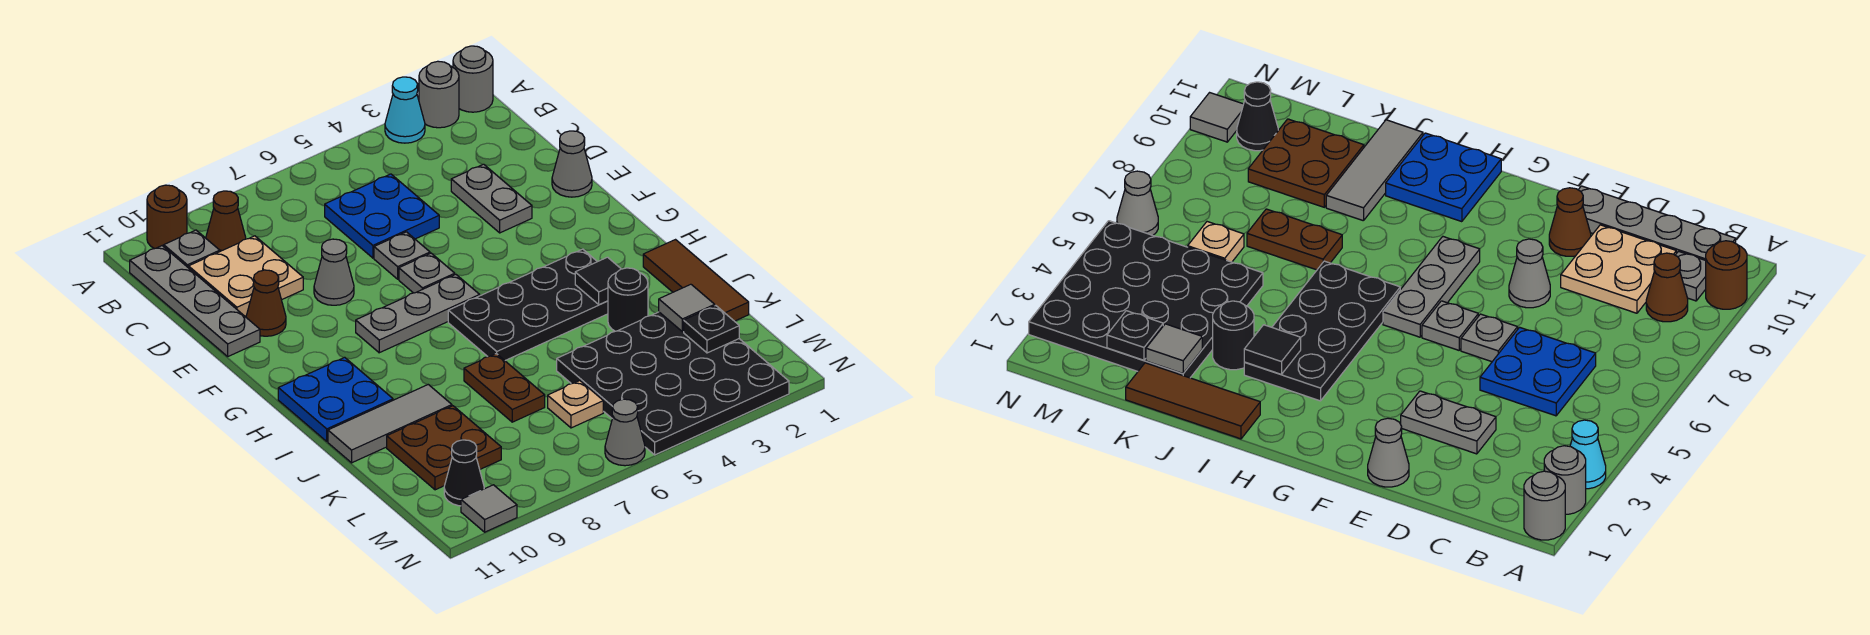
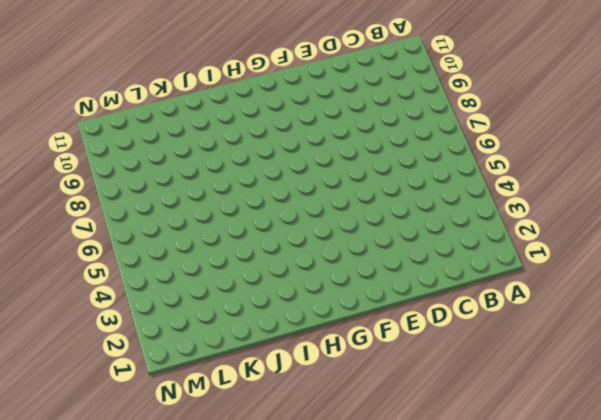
none -> grey round brick A1 level 1
none -> grey round brick A2 level 1
none -> cyan cone A3 level 1
none -> brown round brick A10 level 1

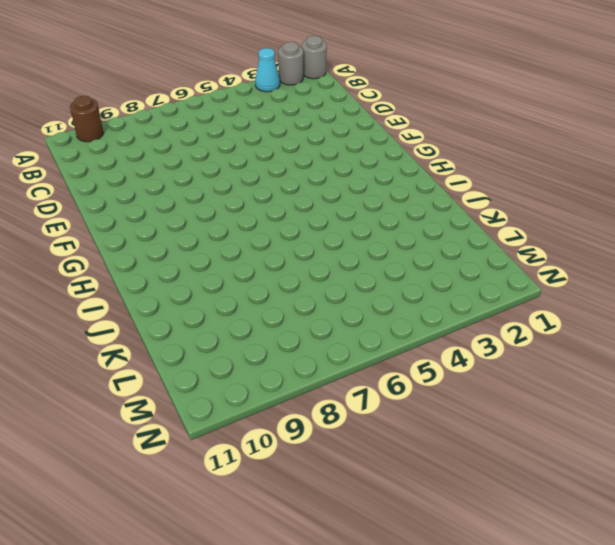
none -> brown cone B9 level 1
none -> grey plate B10 level 1
none -> grey plate B11:E11 level 1
none -> blue plate C5:D6 level 1

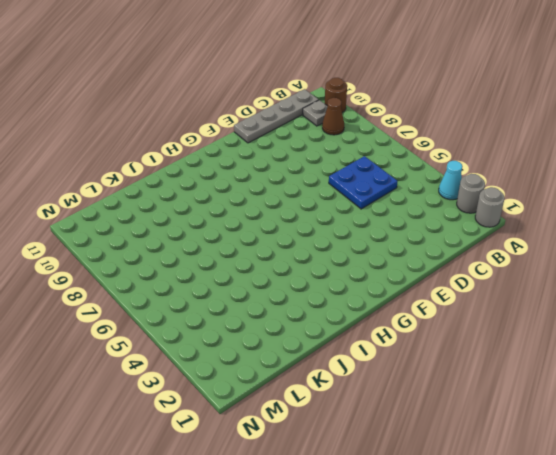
none -> tan plate C9:D10 level 1
none -> grey plate D3:E3 level 1
none -> grey cone E1 level 1
none -> grey plate E6 level 1

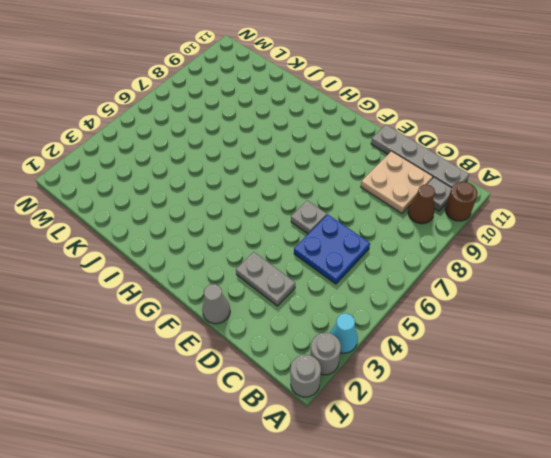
none -> grey cone E8 level 1
none -> brown cone E10 level 1
none -> grey plate F6 level 1
none -> grey plate G6:G8 level 1

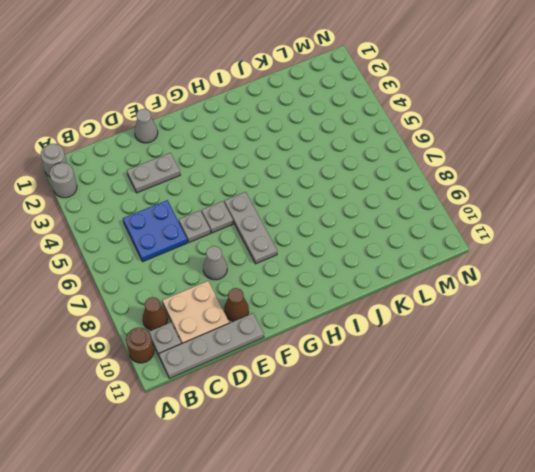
none -> cyan cone A3 level 1
none -> black plate H3:I6 level 1
none -> blue plate H10:I11 level 1
none -> brown tile I1:K1 level 1

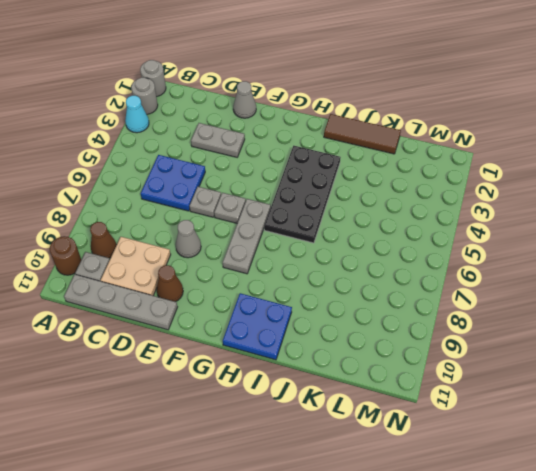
none -> black round brick J3 level 1
none -> brown plate J7:K7 level 1
none -> grey tile J9:J11 level 1
none -> black plate K2:N5 level 1

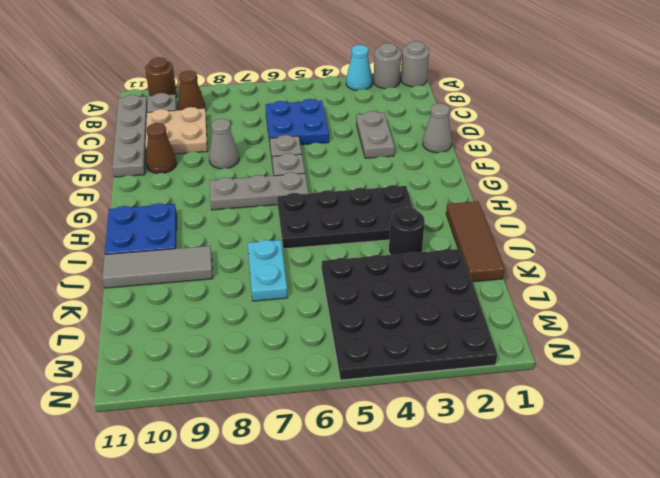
cyan plate J7:K7 level 1 -> brown plate J7:K7 level 1
none -> brown plate K9:L10 level 1
none -> tan plate L6 level 1
none -> black cone M10 level 1
none -> grey cone N6 level 1

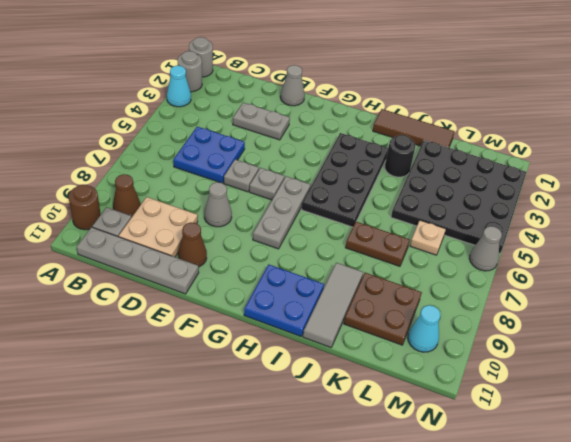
cyan cone M10 level 1 -> black cone M10 level 1
none -> grey tile N10 level 1
none -> black tile I3 level 2
none -> grey tile K2 level 2
none -> black plate L2 level 2

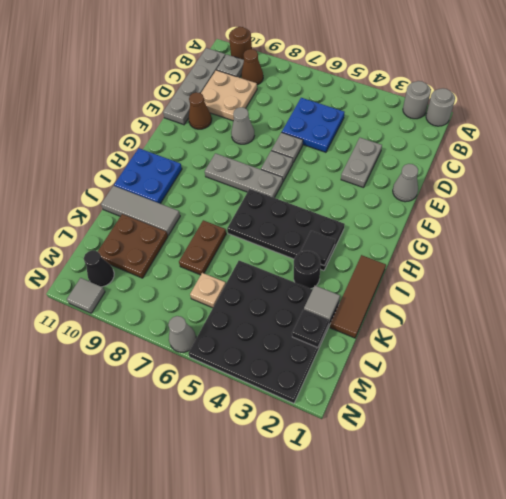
none -> cyan cone A3 level 1

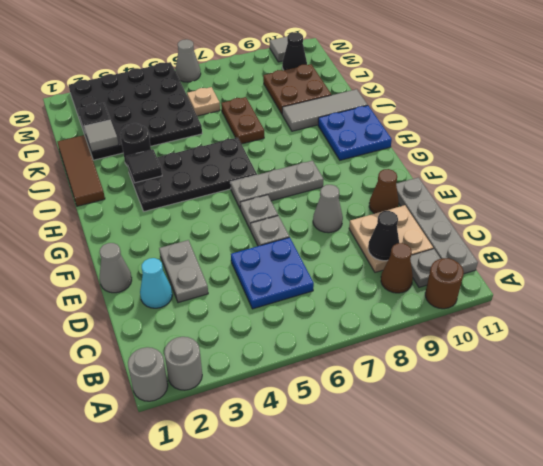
black cone C9 level 2 -> none
cyan cone D2 level 1 -> cyan cone A3 level 1

